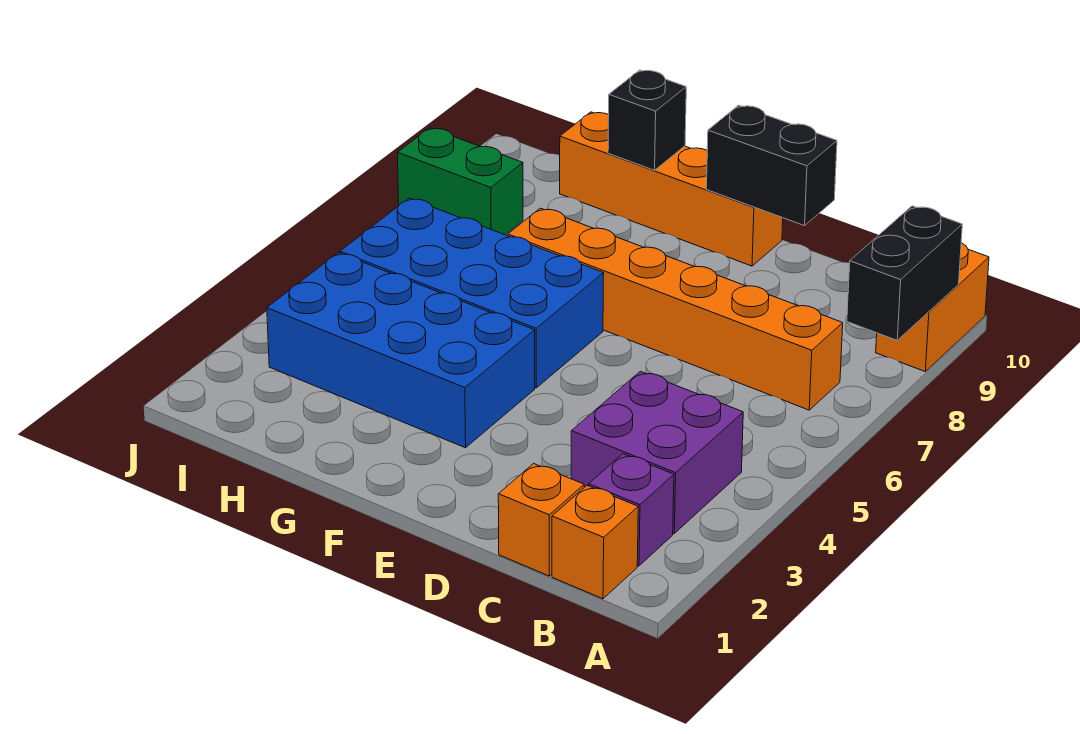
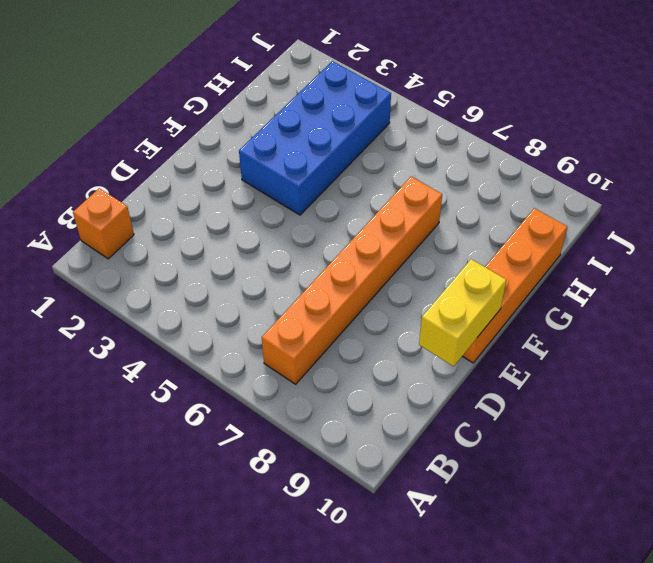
yellow brick D10:E10 level 2 -> black brick D10:E10 level 2
none -> orange brick A9:A10 level 1
none -> purple brick B2 level 1
none -> purple brick B3:C4 level 1

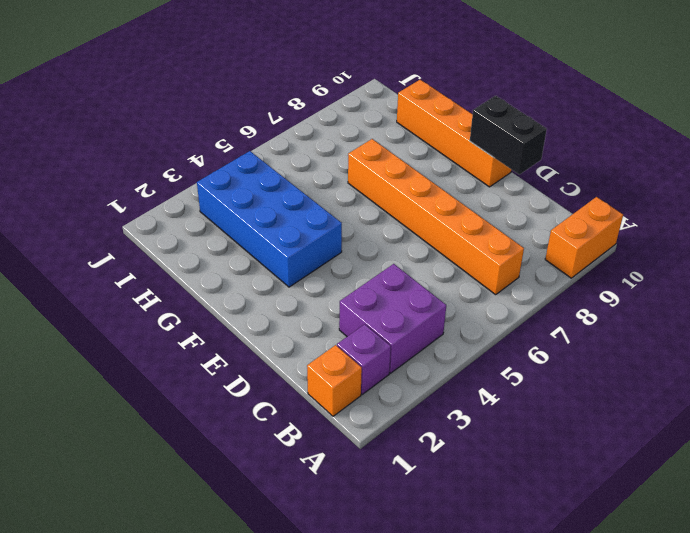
none -> orange brick C1 level 1
none -> blue brick F5:I6 level 1
none -> green brick I8:J8 level 1

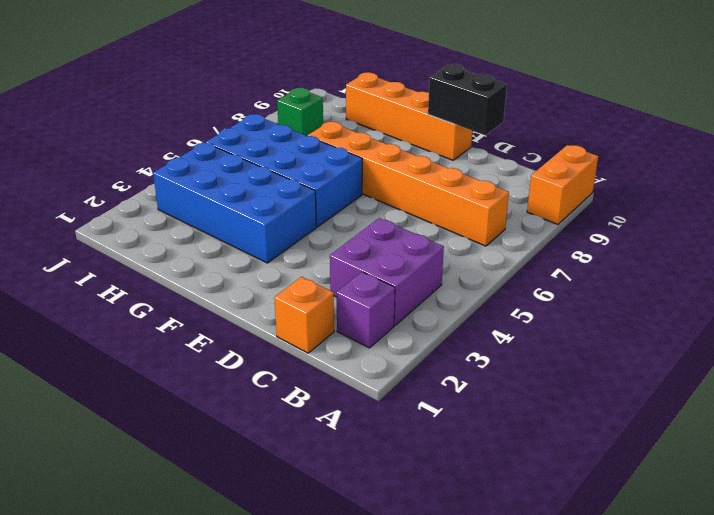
green brick I8 level 1 -> green brick I8:J8 level 1
none -> orange brick B1 level 1
none -> black brick A8:A9 level 2
none -> black brick G10 level 2

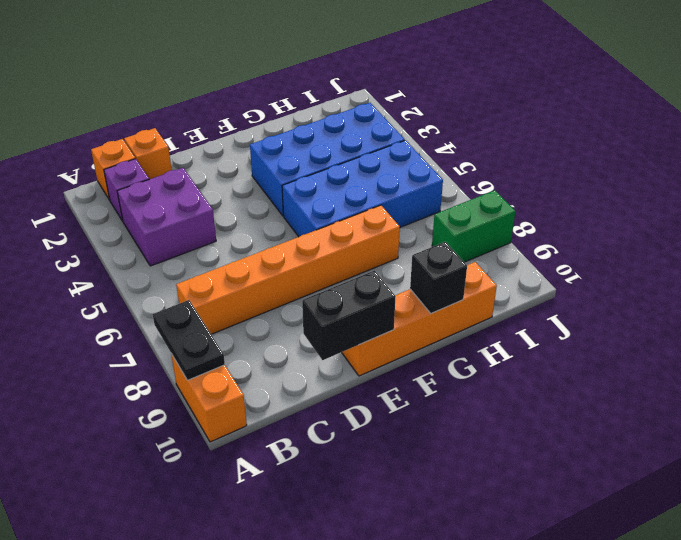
black plate A8:A9 level 2 -> black brick A8:A9 level 2

